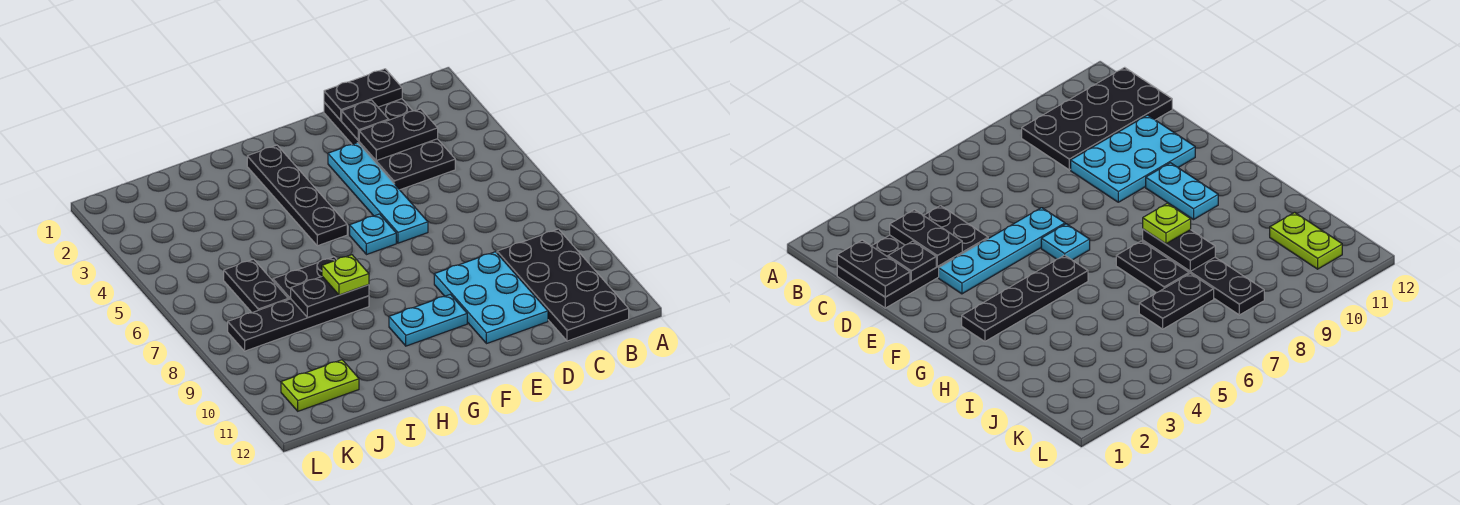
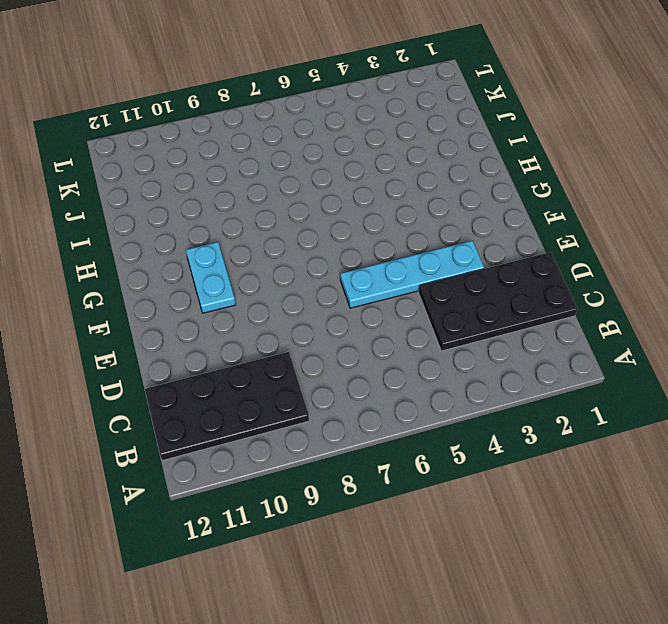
none -> cyan plate D9:E11 level 1
none -> cyan plate F6 level 1
none -> black plate G2:G5 level 1

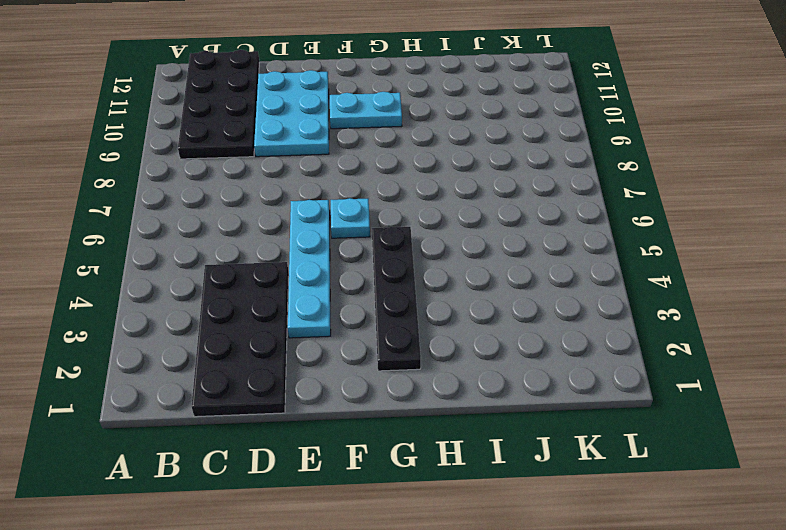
none -> black plate H7:I7 level 1
none -> black plate H8:K8 level 1
none -> black plate J6:J7 level 1

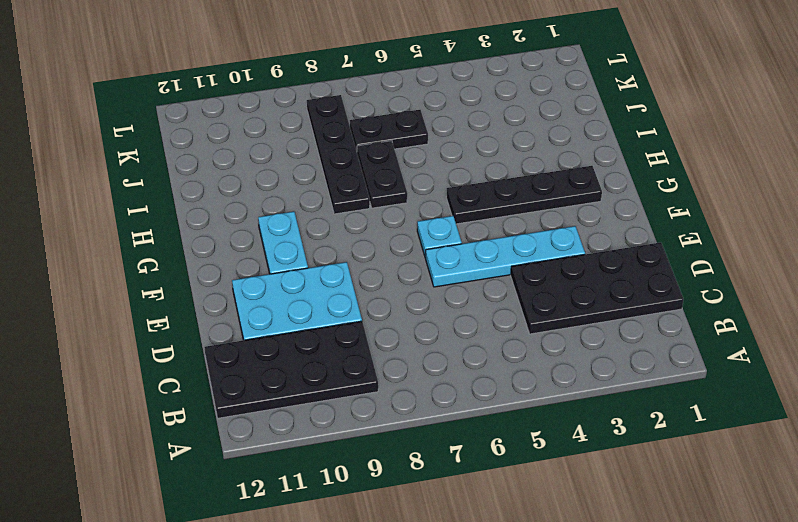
none -> lime plate J11:K11 level 1
none -> black plate C1:D1 level 2
none -> black plate C3:D3 level 2

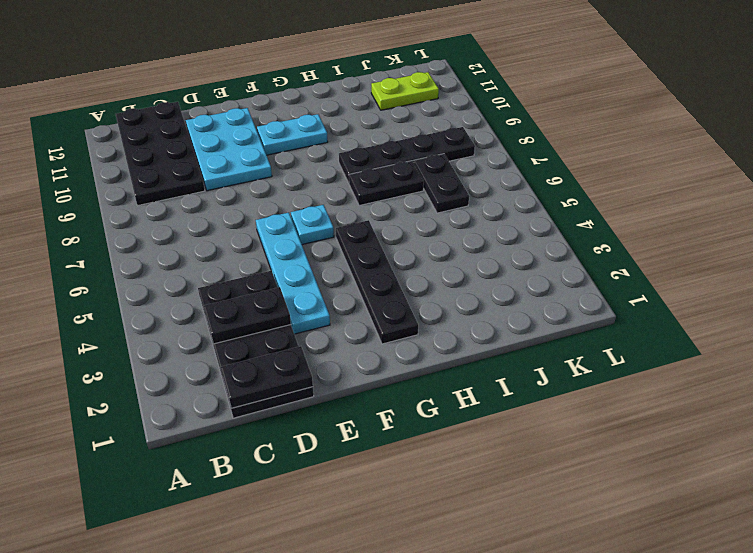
none -> black plate D2 level 2
none -> black plate H8:I8 level 2
none -> lime plate H8 level 3

